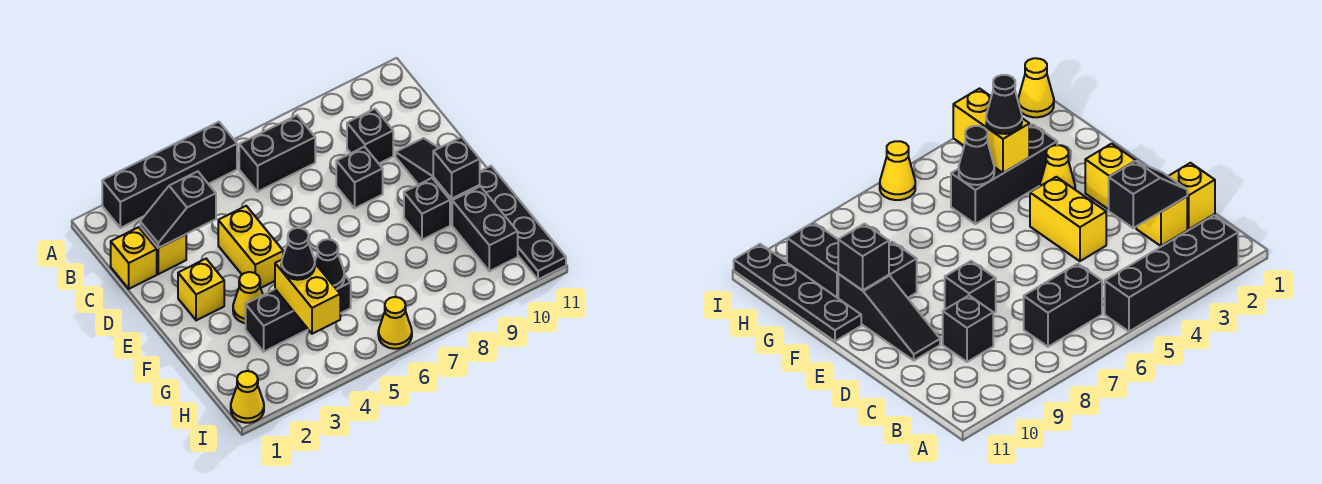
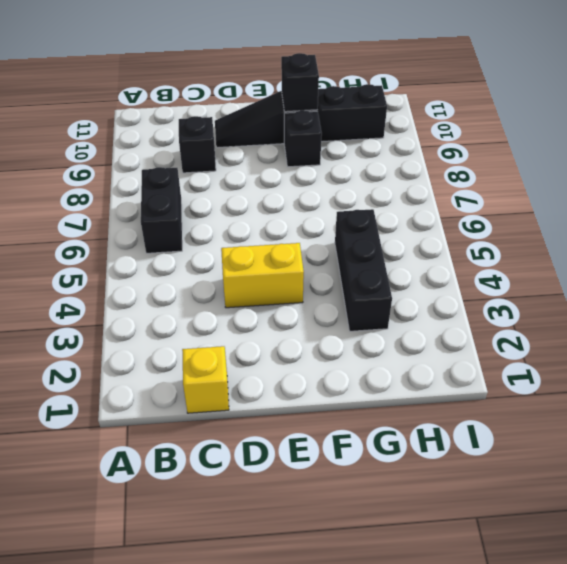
none -> black brick A2:A5 level 1
none -> yellow brick C2 level 1
none -> black brick D8 level 1

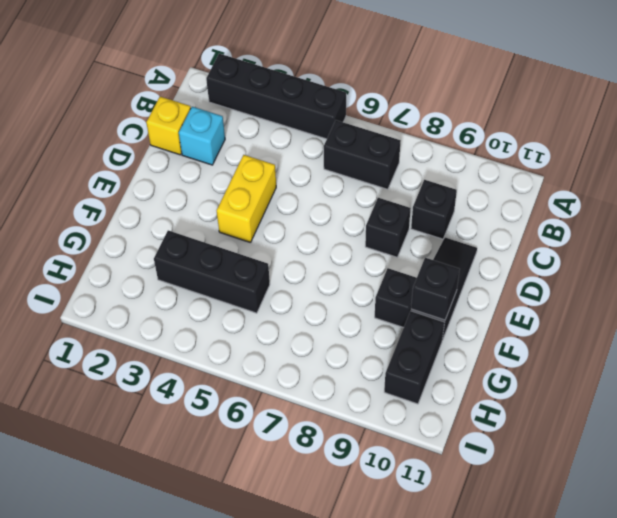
cyan brick C2 level 1 -> yellow brick C2 level 1
none -> yellow brick E2 level 1
none -> yellow cone F3 level 1
none -> black plate F11:I11 level 1

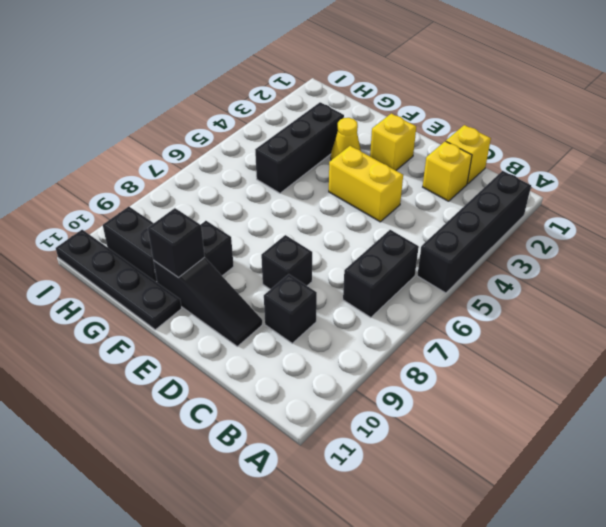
none -> yellow cone I1 level 1
none -> yellow cone I6 level 1
none -> black slope C2:C3 level 2 top 3

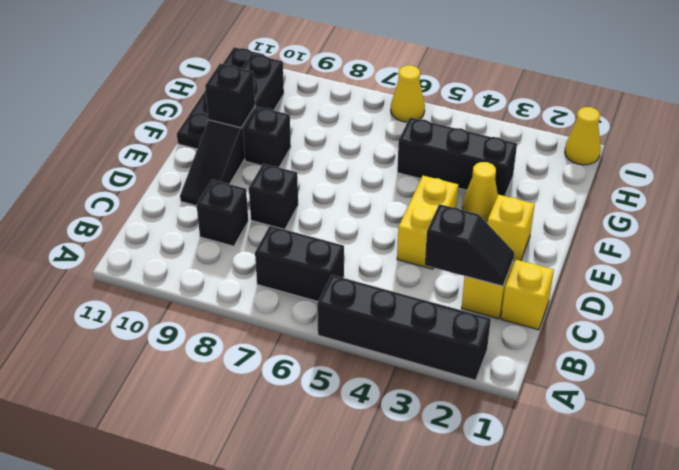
none -> yellow brick G4:H4 level 2
none -> black cone G5 level 2
none -> black cone G4 level 3

